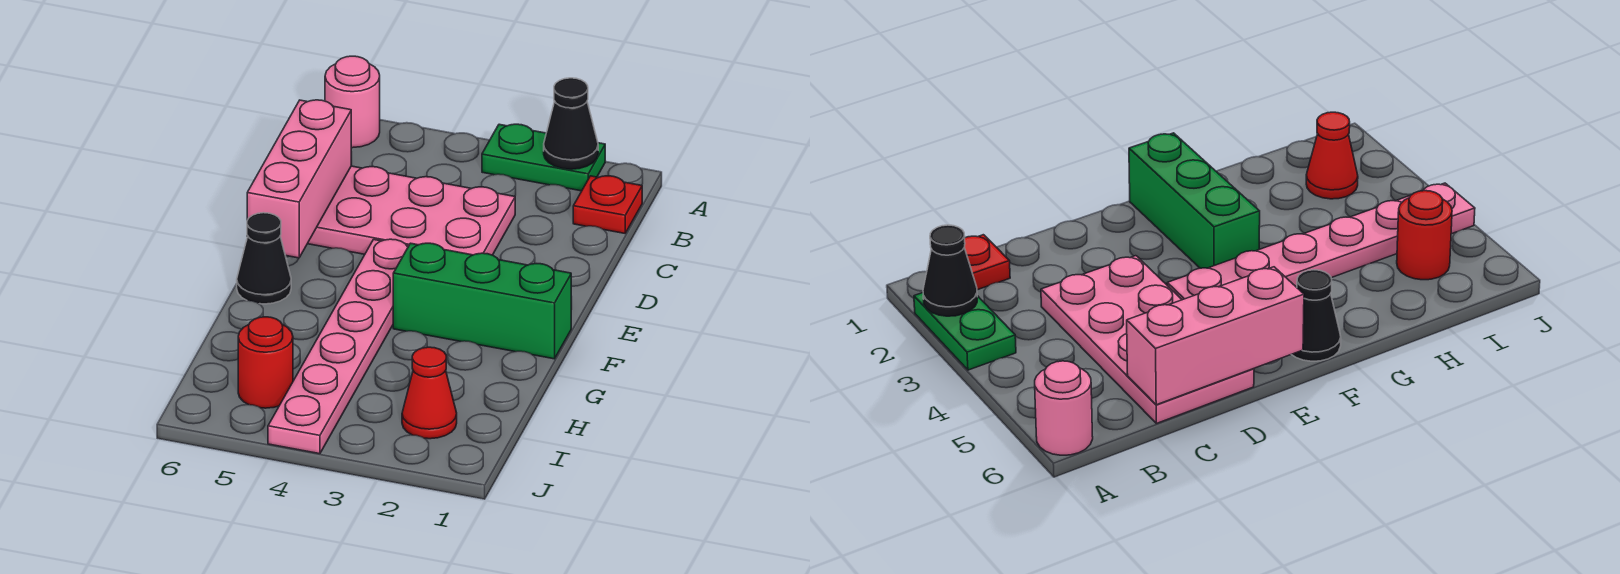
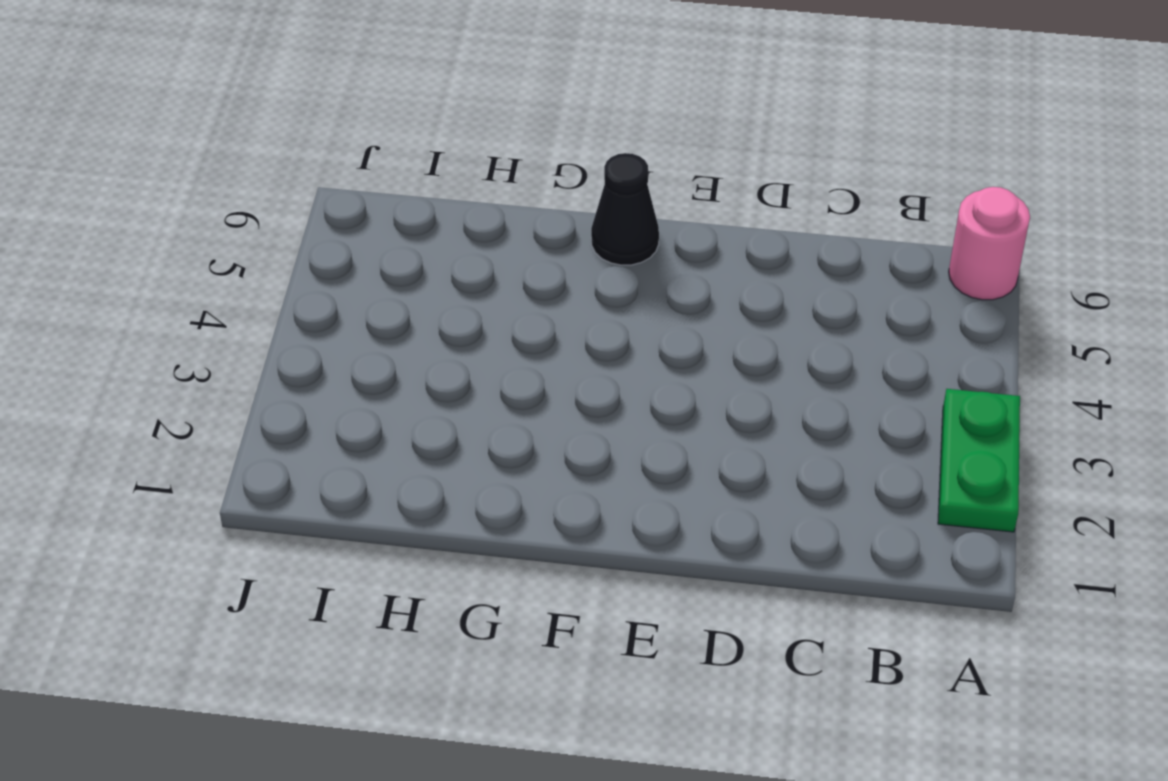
none -> red plate B1 level 1
none -> pink plate C3:D6 level 1

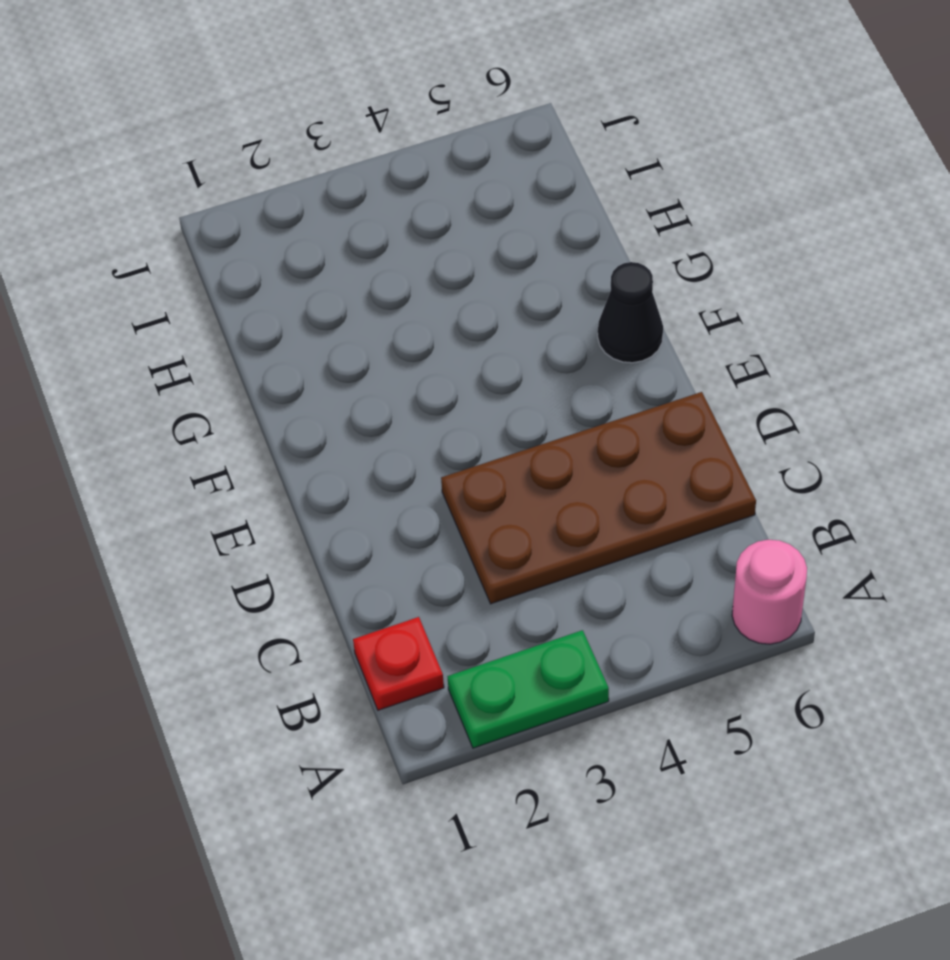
brown plate C3:D6 level 1 -> pink plate C3:D6 level 1
none -> pink plate E4:J4 level 1
none -> green brick F1:F3 level 1

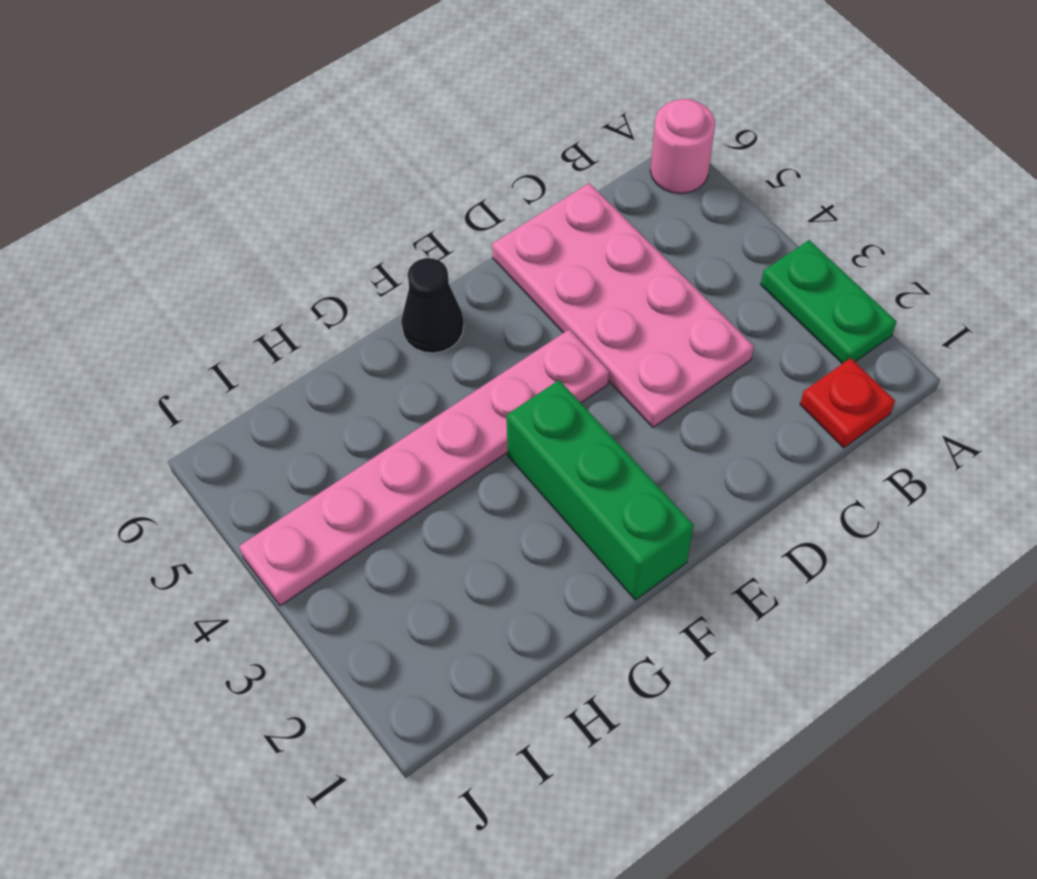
none -> red cone I2 level 1
none -> red round brick I5 level 1

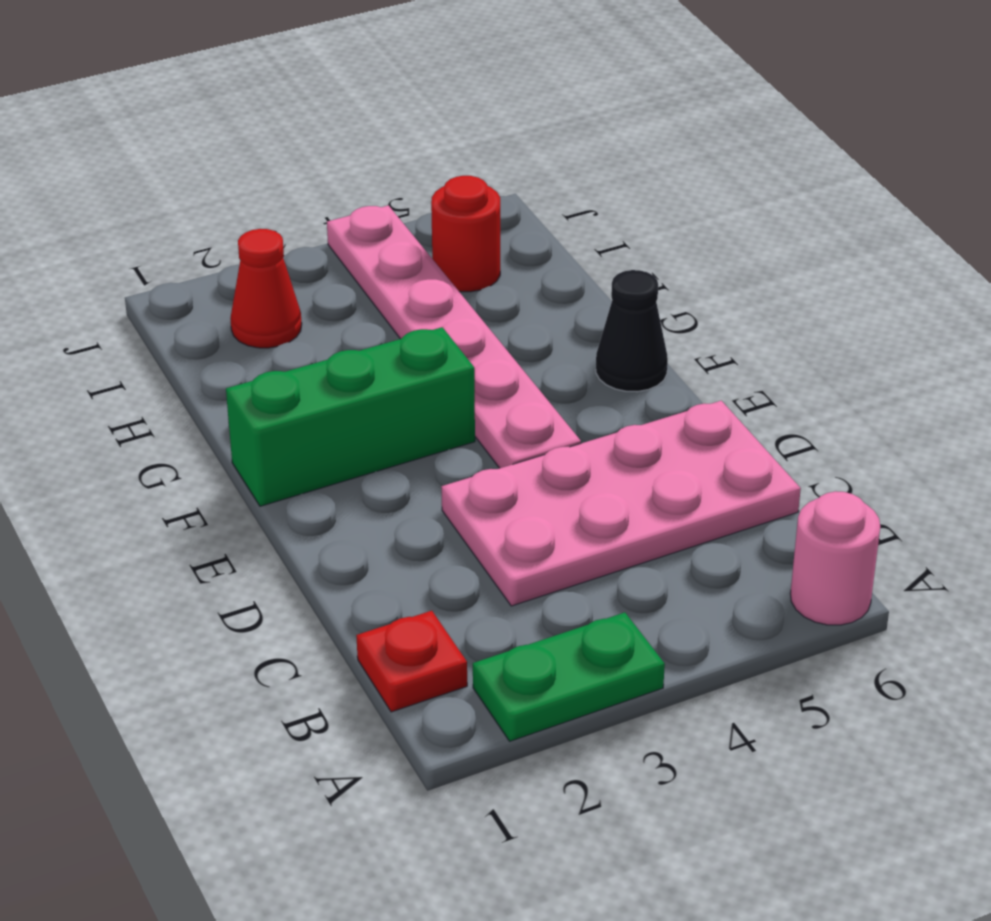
none -> black cone A2 level 2
none -> pink brick C6:E6 level 2

